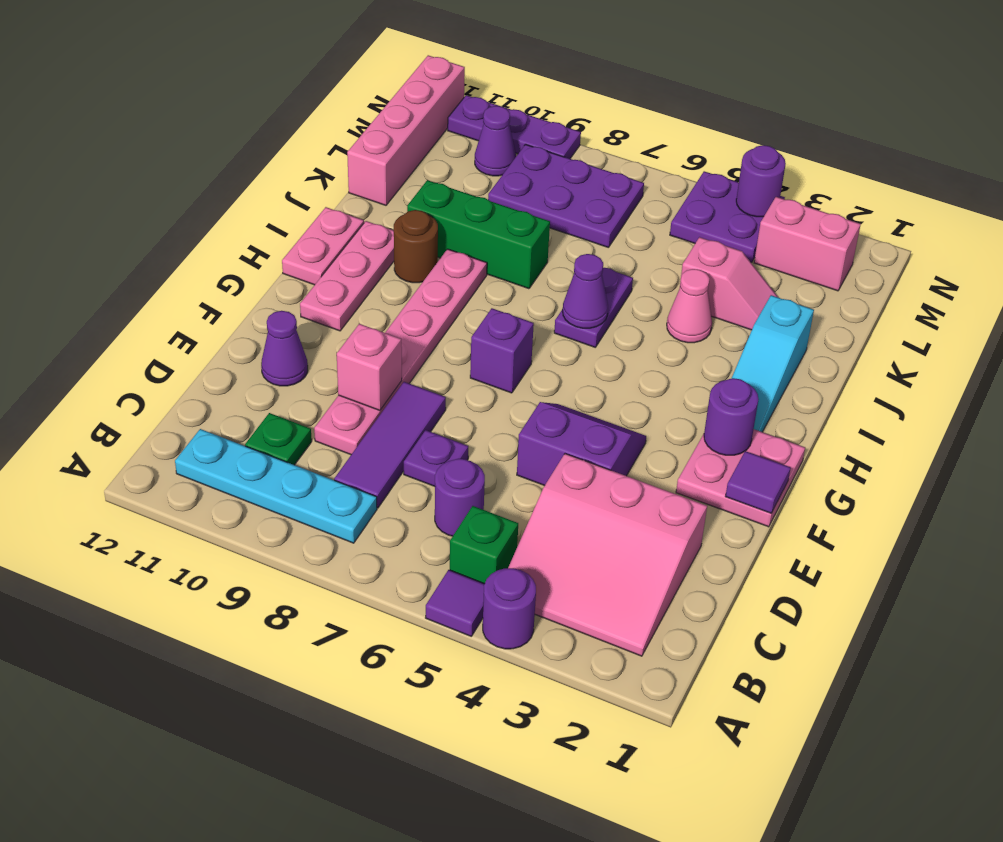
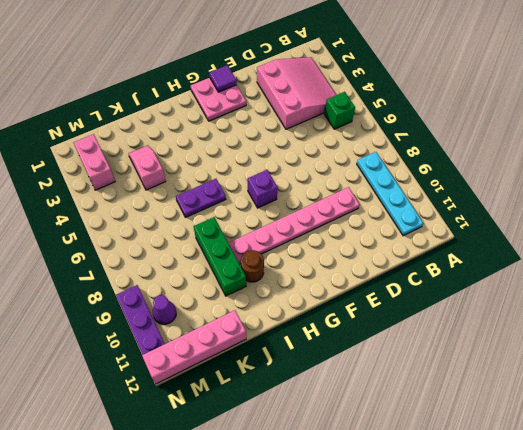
none -> purple round brick A4 level 1
none -> purple tile A5 level 1
none -> purple round brick C6 level 1
none -> purple tile C8:E8 level 1

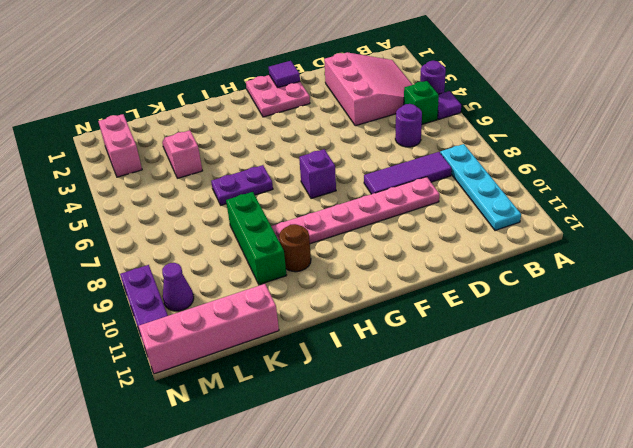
none -> green plate C10 level 1
none -> purple plate D7 level 1
none -> purple slope E4:F5 level 1 top E
none -> purple cone E11 level 1

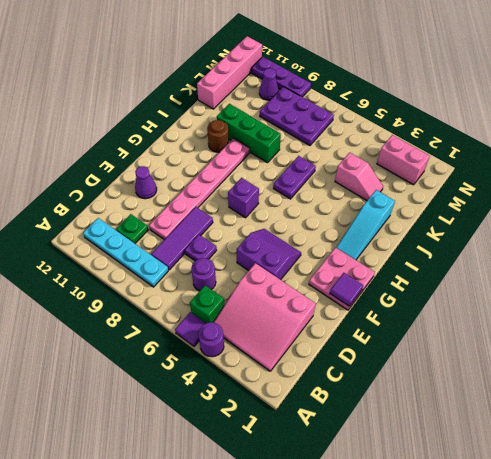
none -> pink plate G11:I11 level 1
none -> pink plate H12:I12 level 1
none -> pink cone J4 level 1
none -> purple plate M4:N5 level 1

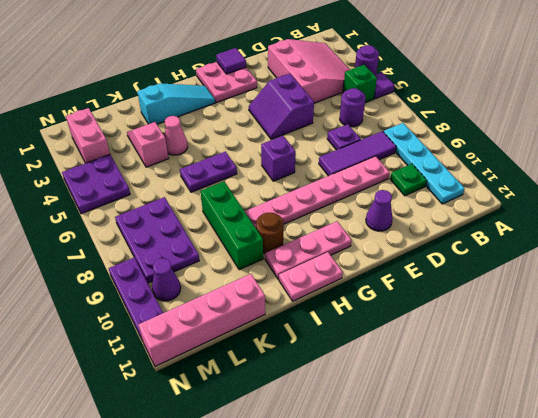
none -> pink brick E9 level 2
none -> purple round brick G2 level 2
none -> purple cone I6 level 2
none -> purple round brick N4 level 2

